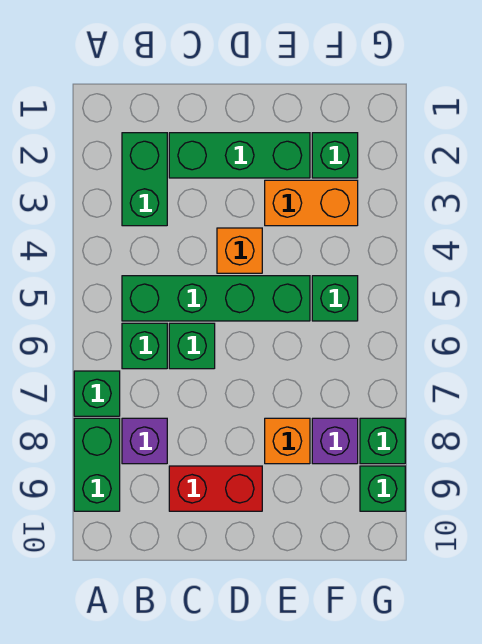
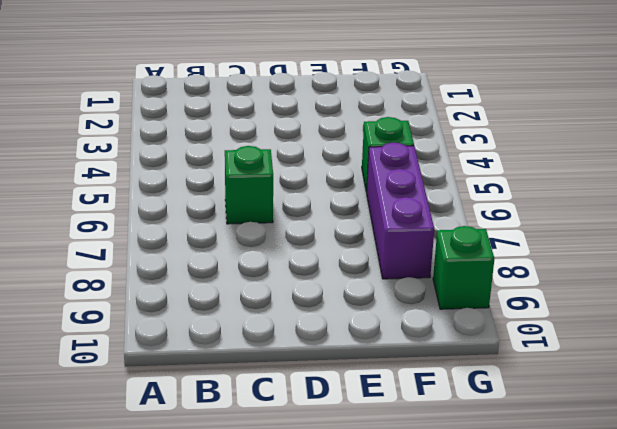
purple brick F6:F8 level 1 -> purple brick F8 level 1
none -> green brick A7 level 1
none -> green brick A8:A9 level 1
none -> green brick B2:B3 level 1

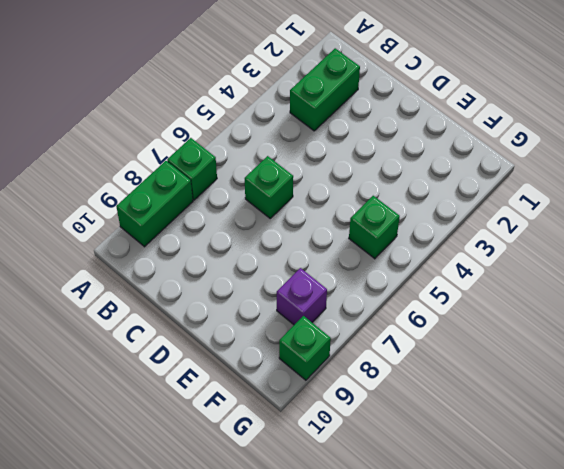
none -> green brick B5:E5 level 1
none -> green brick B6 level 1
none -> purple brick B8 level 1

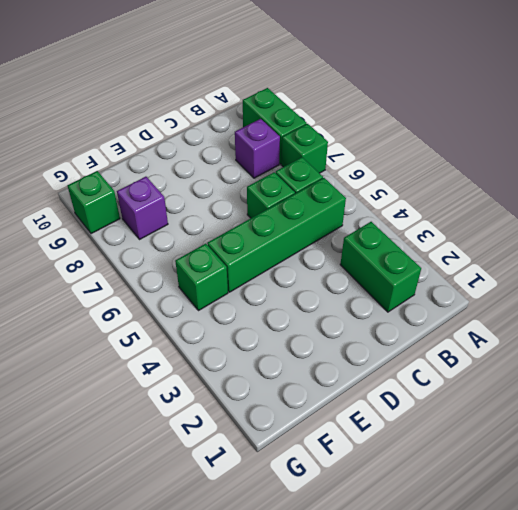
none -> green brick C2:E2 level 1
none -> red brick C9:D9 level 1
none -> orange brick D4 level 1

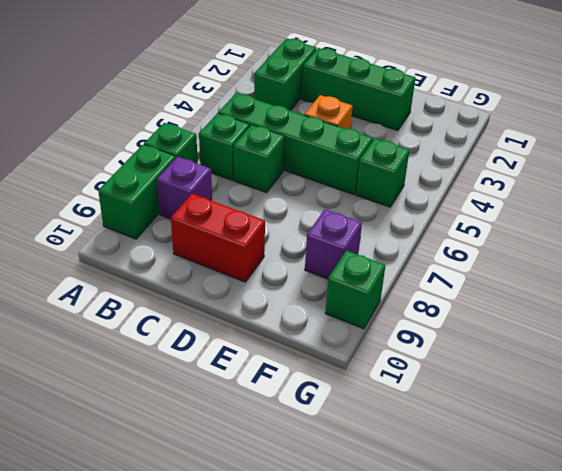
none -> orange brick E3:F3 level 1
none -> orange brick E8 level 1
none -> green brick F2 level 1

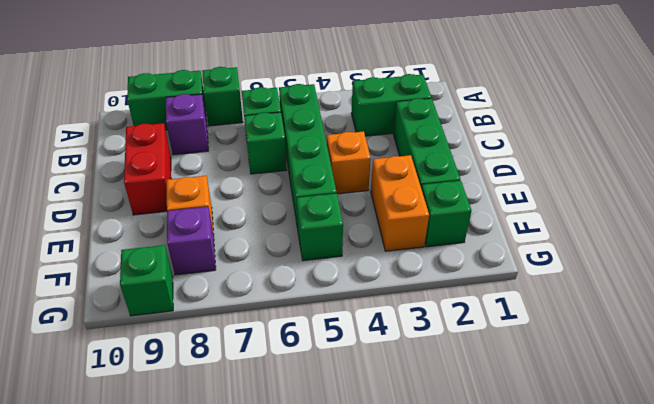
none -> green brick G8 level 1

